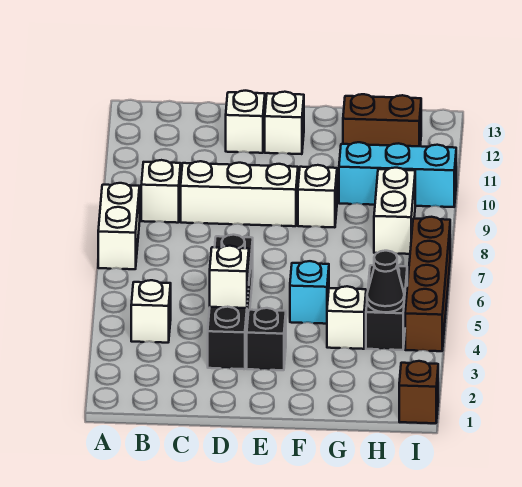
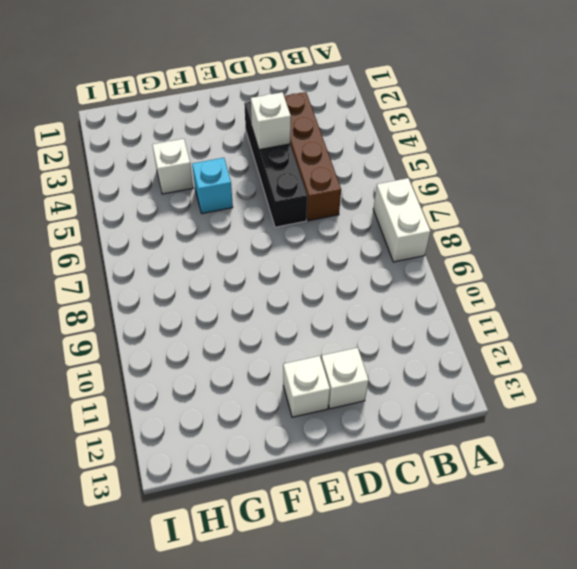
brown brick C3:C6 level 1 -> brown brick I4:I7 level 1
none -> white brick B4 level 1
none -> white brick B9 level 1
none -> white brick C9:E9 level 1

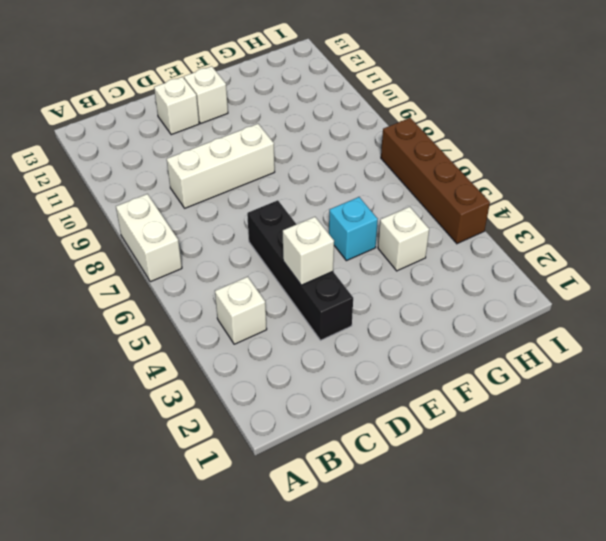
none -> white brick B9 level 1
none -> black brick E3 level 1
none -> white brick F9 level 1

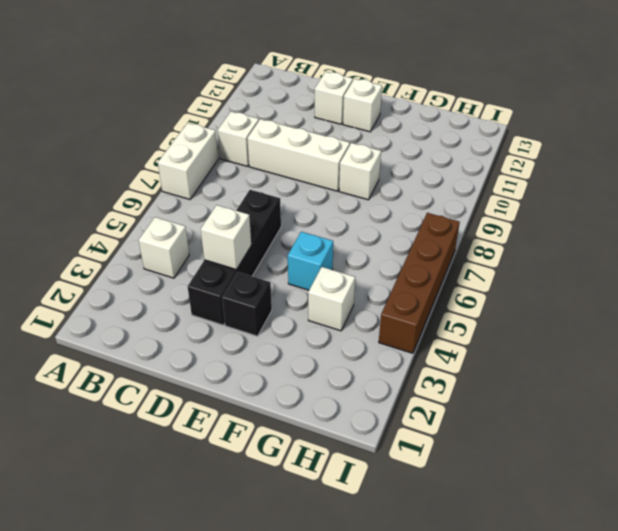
none -> cyan brick G10:I10 level 1
none -> brown brick G12:H12 level 1
none -> black brick H4:H5 level 1

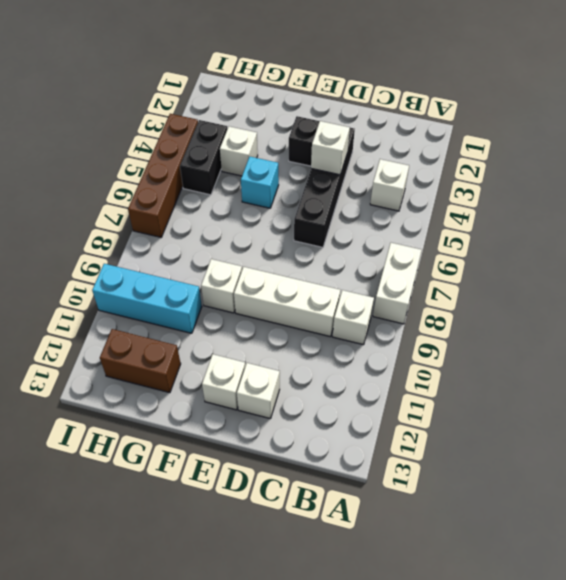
none -> white brick H8:H9 level 1
none -> brown brick I1 level 1
none -> black cone H4 level 2

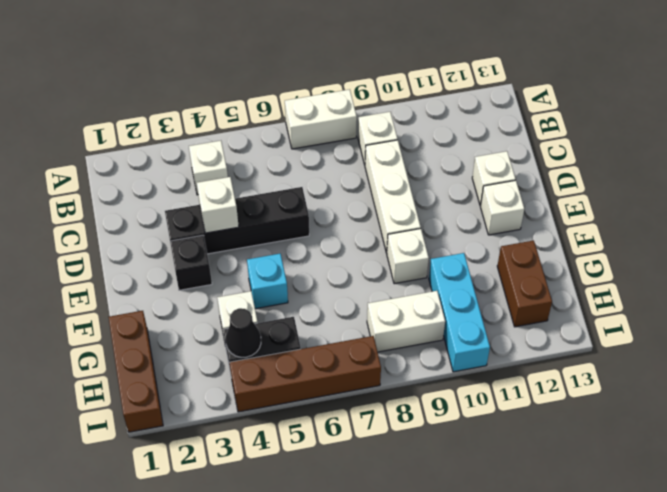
brown brick G1:I1 level 1 -> brown brick I1 level 1

